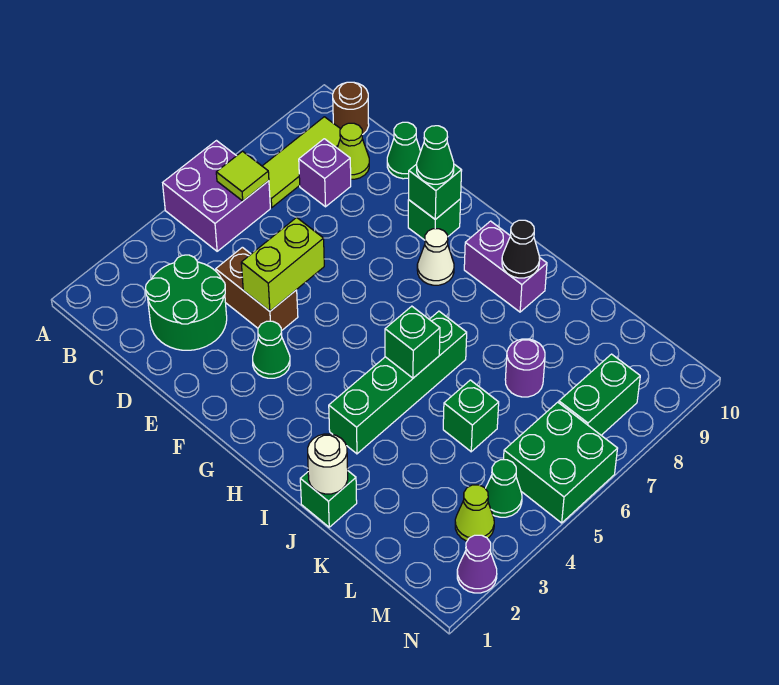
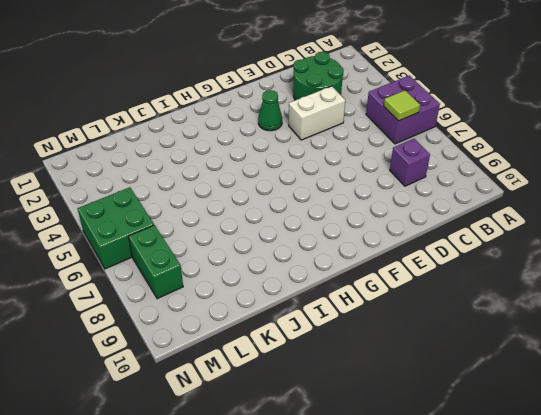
white brick D4:E4 level 1 -> brown brick D4:E4 level 1
none -> lime tile B7:B9 level 1
none -> brown round brick B10 level 1
none -> lime cone C9 level 1

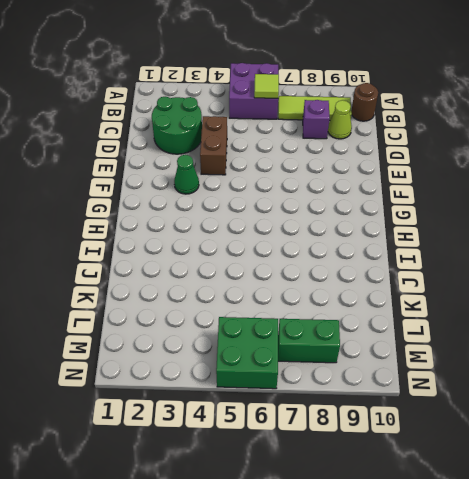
none -> green cone D10 level 1
none -> green brick F9 level 1
none -> white cone G8 level 1

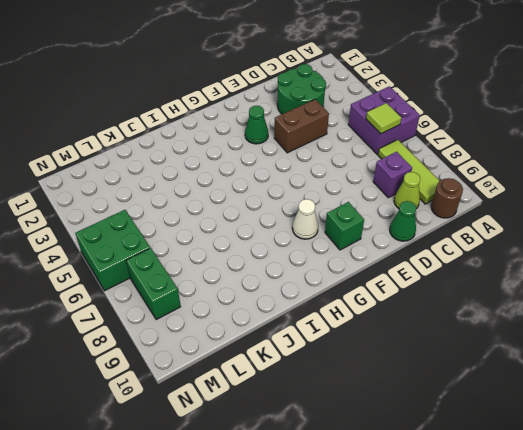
none -> purple brick H9:I9 level 1
none -> green brick I3:I6 level 1
none -> green brick J1 level 1

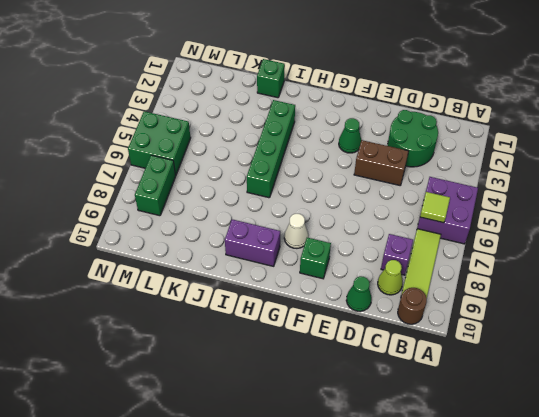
none -> green brick K5 level 1
none -> purple round brick K7 level 1
none -> lime cone M3 level 1

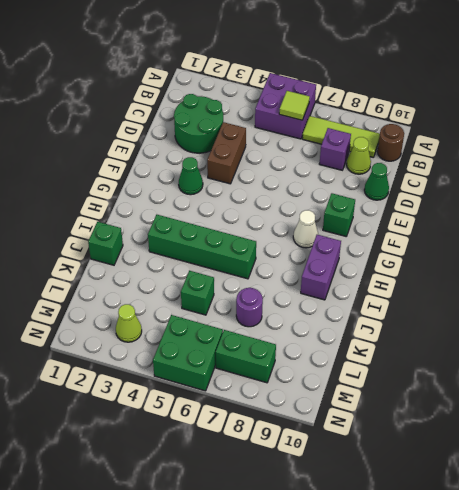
none -> green cone M4 level 1
none -> purple cone N2 level 1
none -> lime brick E4:E5 level 2

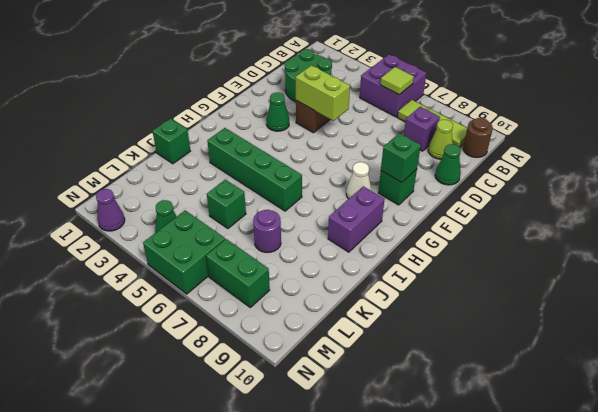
none -> lime cone M3 level 1
none -> green brick I5 level 2
none -> black cone I9 level 2

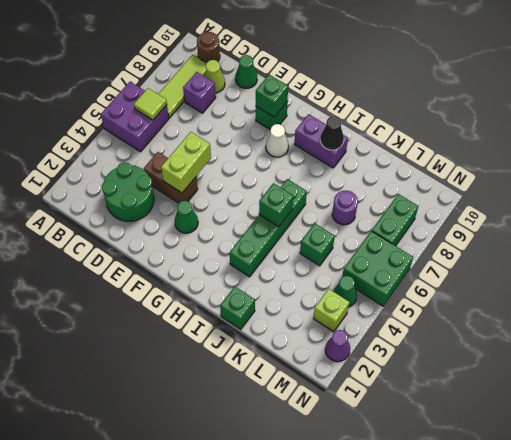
lime brick M3 level 1 -> lime cone M3 level 1
none -> white round brick J1 level 2
none -> green cone F9 level 3

